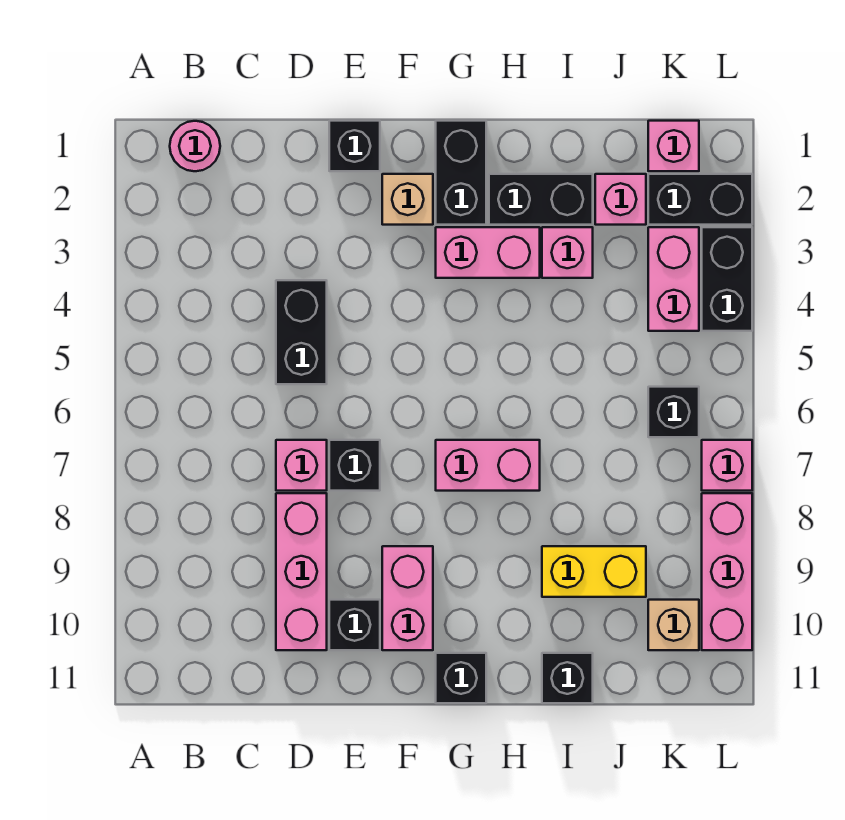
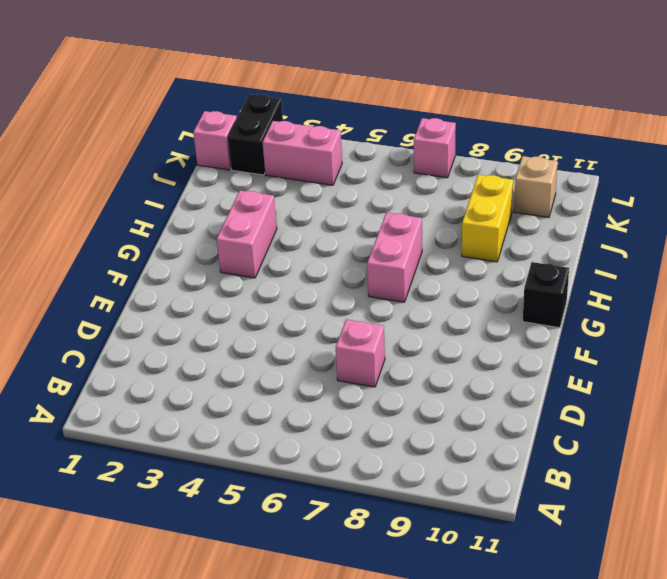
none -> pink round brick B1 level 1
none -> black brick D4:D5 level 1
none -> pink brick D8:D10 level 1

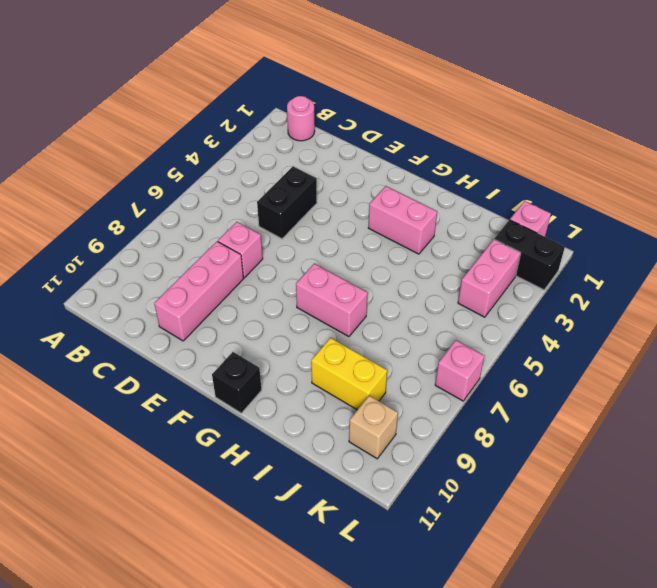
none -> black brick E1 level 1
none -> black brick E7 level 1
none -> black brick E10 level 1

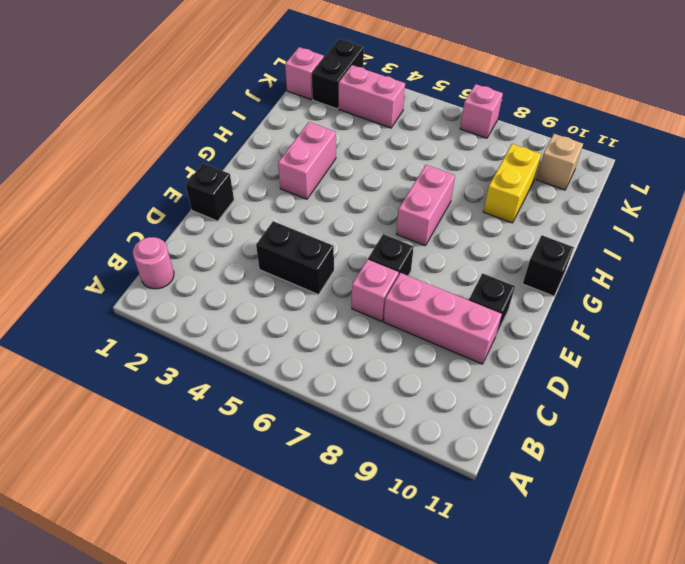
none -> tan brick F2 level 1
none -> pink brick F9:F10 level 1
none -> black brick G1:G2 level 1

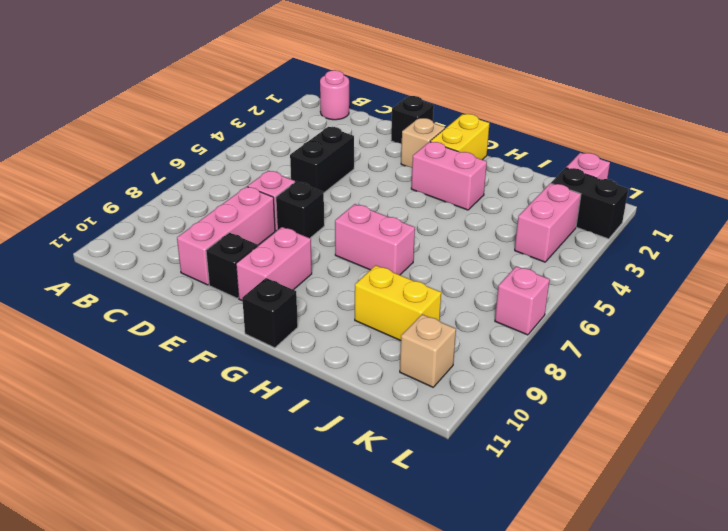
yellow brick G1:G2 level 1 -> black brick G1:G2 level 1
none -> black brick H2:I2 level 1
none -> pink brick I3 level 1
none -> black brick I11 level 1

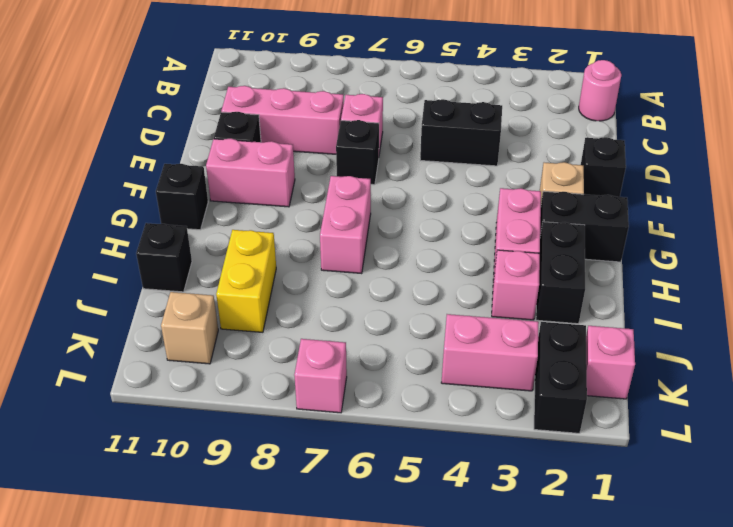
none -> pink brick J2 level 1
none -> black brick K6 level 1
none -> black brick L3:L4 level 1

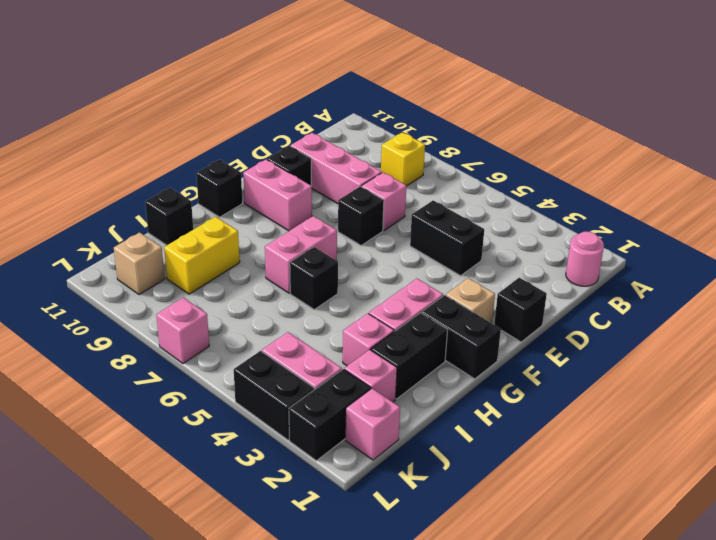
yellow brick B8 level 1 -> none
black brick H6 level 1 -> black brick K6 level 1
none -> pink brick L8:L10 level 1

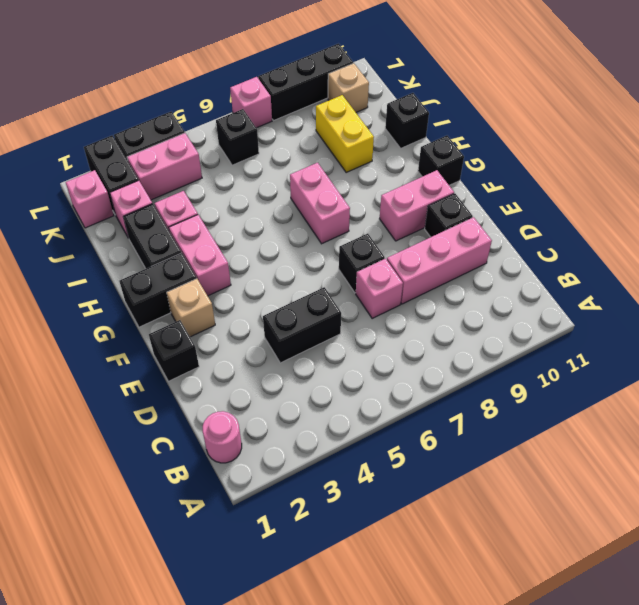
black brick L8:L10 level 1 -> pink brick L8:L10 level 1

